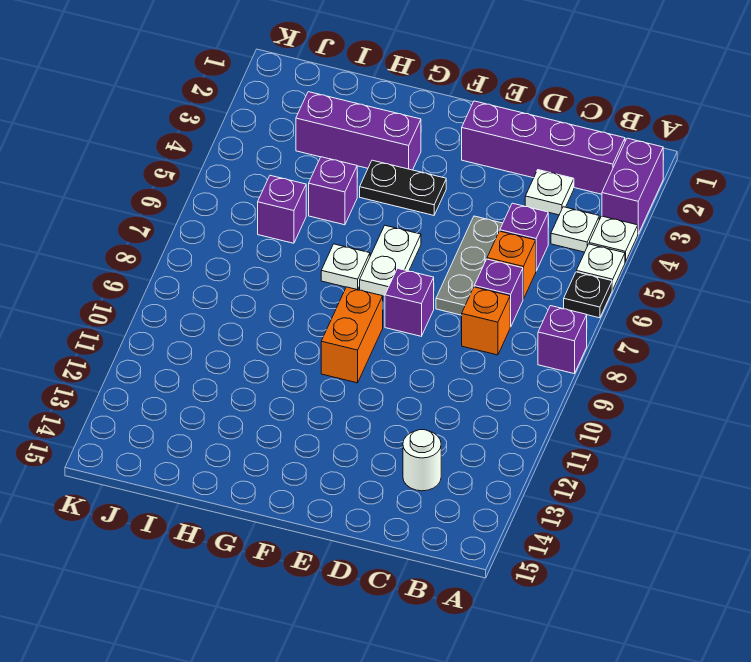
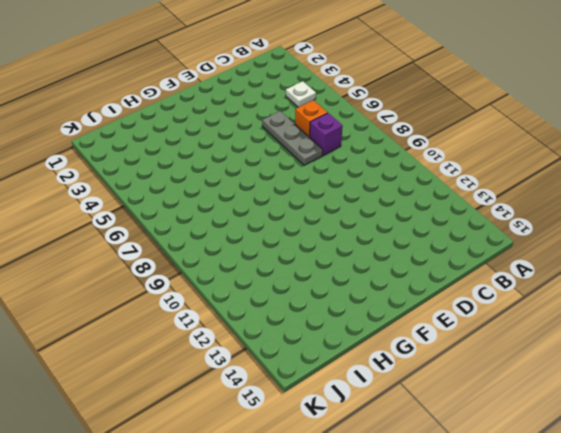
none -> purple brick A2:A3 level 1
none -> white plate A4 level 1
none -> white plate A5 level 1

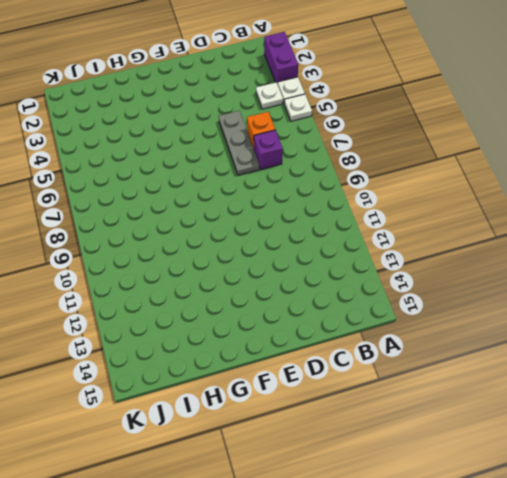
none -> black plate A6 level 1
none -> purple brick A8 level 1
none -> purple brick B2:E2 level 1

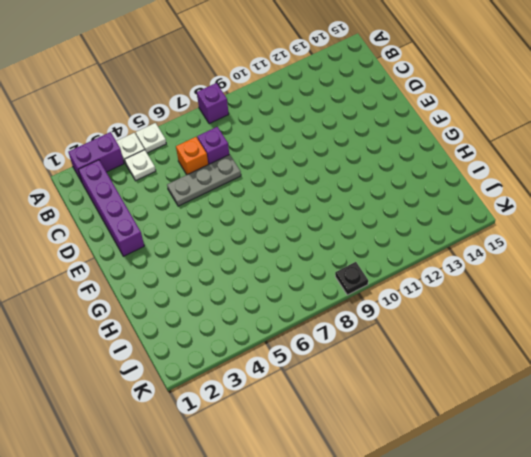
black plate K9 level 1 -> black plate A6 level 1
none -> white plate C3 level 1
none -> purple brick C5 level 1
none -> orange brick C8 level 1

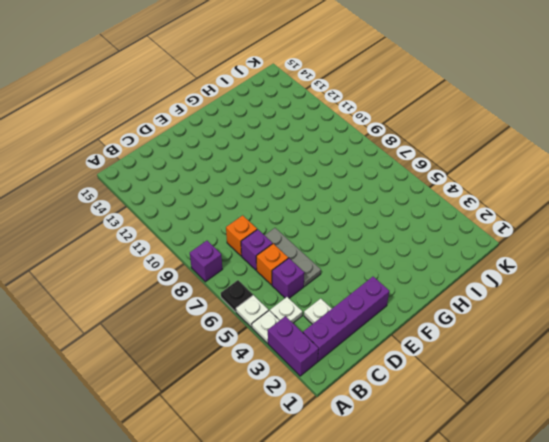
none -> white round brick C13 level 1
none -> purple brick E8 level 1
none -> black plate F4:G4 level 1

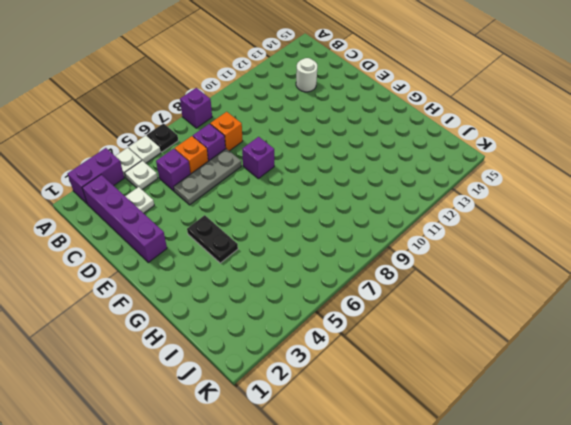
none -> white plate F6:F7 level 1
none -> orange brick F9:F10 level 1
none -> purple brick G3:I3 level 1

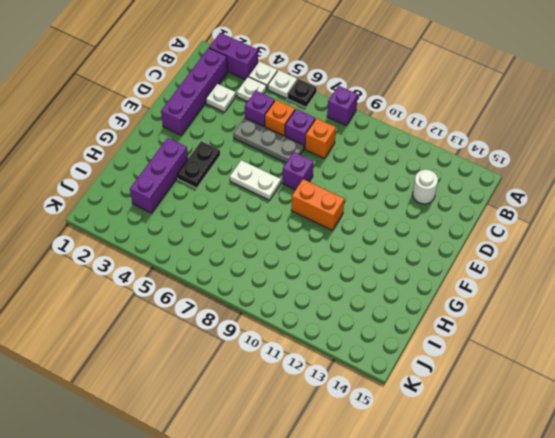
none -> white plate G7 level 1
none -> purple brick H5 level 1
none -> purple brick I6 level 1

